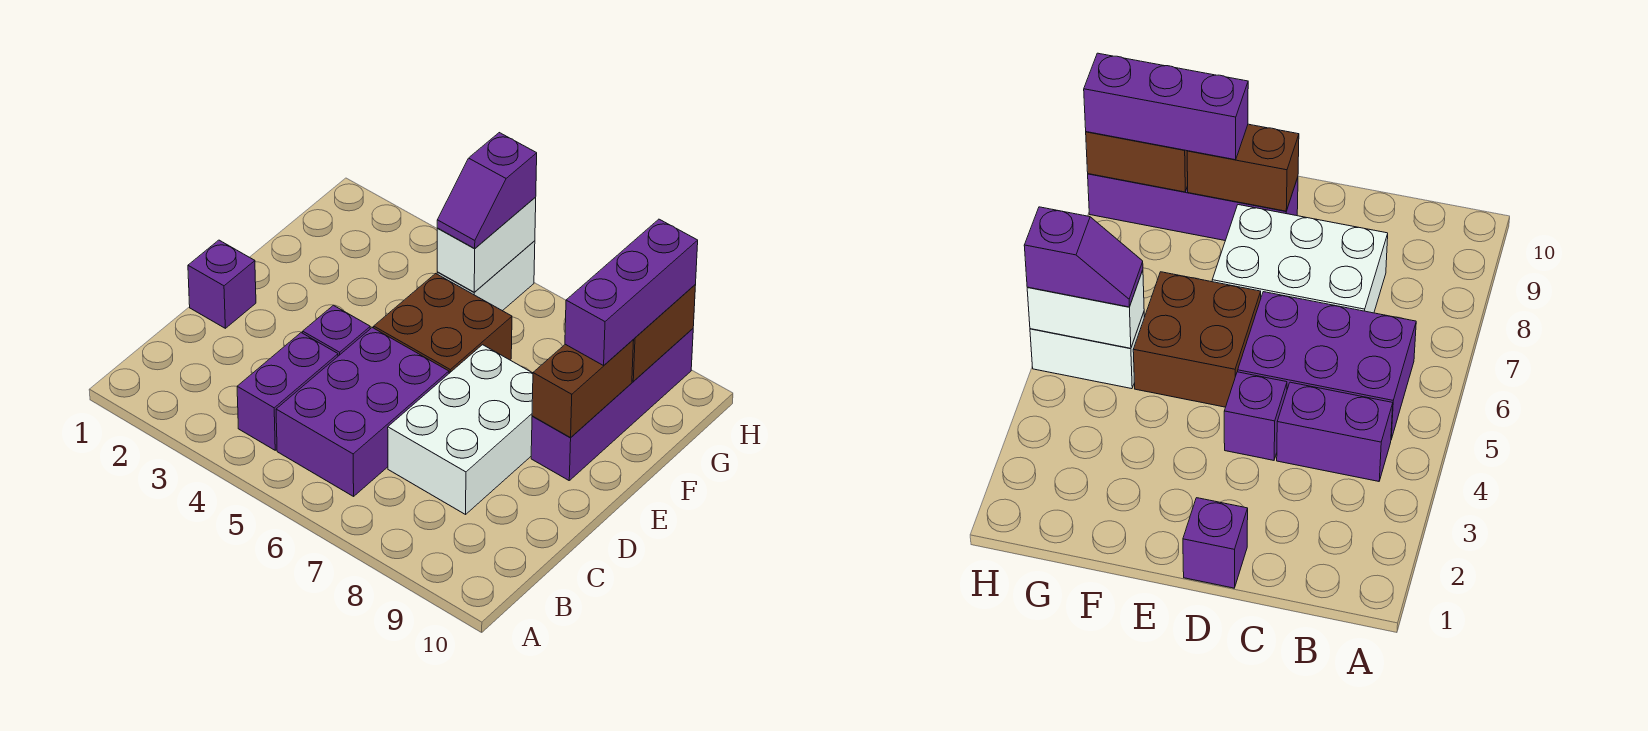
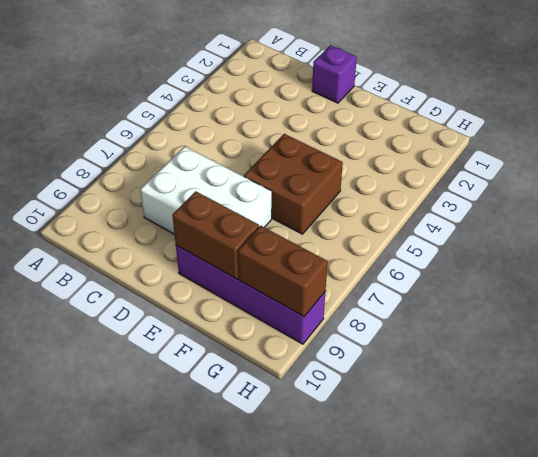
none -> purple brick B4:C4 level 1
none -> purple brick B5:D6 level 1
none -> purple brick D4 level 1

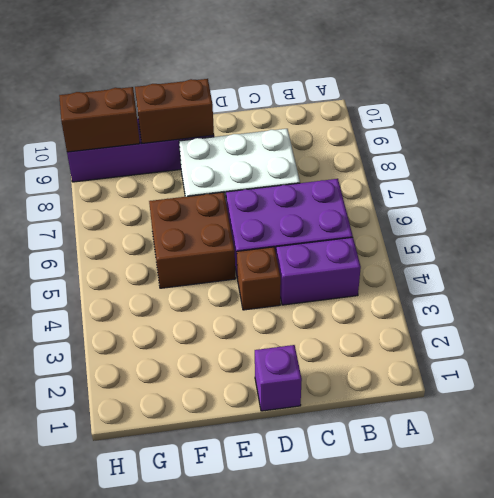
brown brick D4 level 1 -> purple brick D4 level 1
none -> white brick G5:H5 level 1
none -> white brick G5:H5 level 2
none -> purple brick F9:H9 level 3

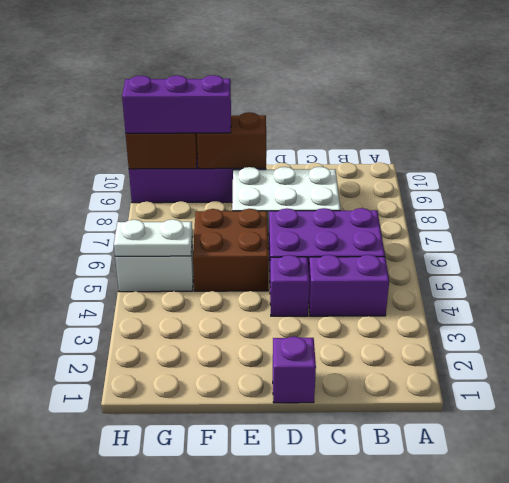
white plate G5:H5 level 2 -> white brick G5:H5 level 2
none -> purple slope G5:H5 level 3 top H

